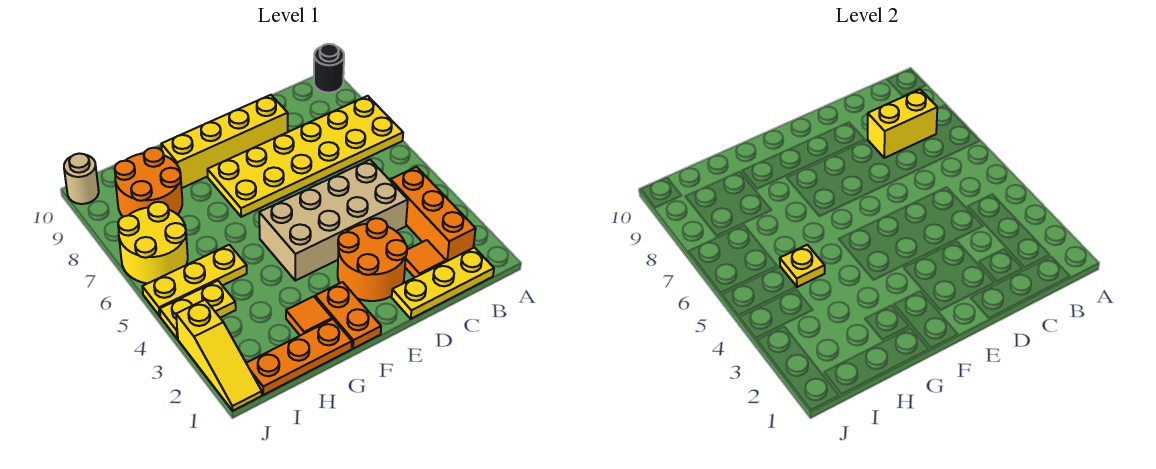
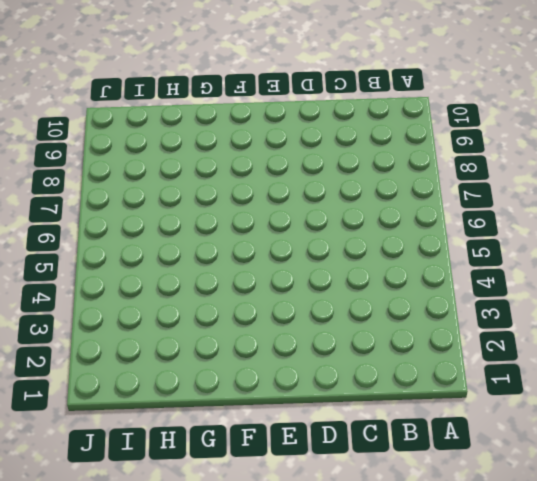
none -> yellow plate A7:F8 level 1
none -> black round brick A10 level 1
none -> yellow plate B1:D1 level 1

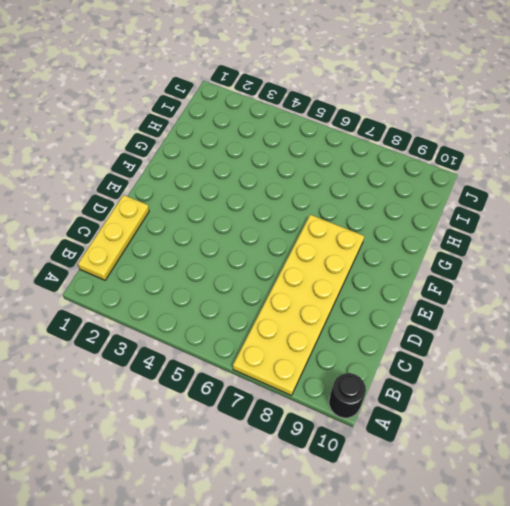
none -> orange brick B2:B4 level 1
none -> orange tile C2 level 1
none -> tan brick C4:F5 level 1

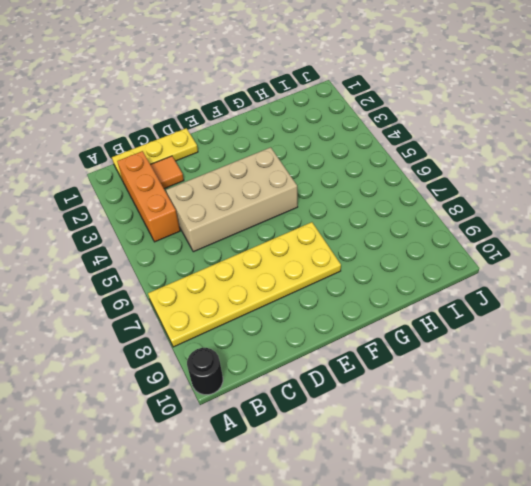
none -> orange round brick D2:E3 level 1
none -> yellow brick D9:G9 level 1
none -> orange plate F1:F2 level 1

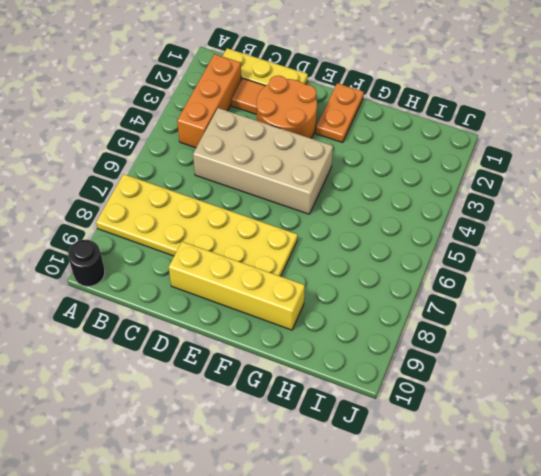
none -> orange plate G1:I1 level 1
none -> orange tile G2 level 1
none -> yellow plate H5:J5 level 1

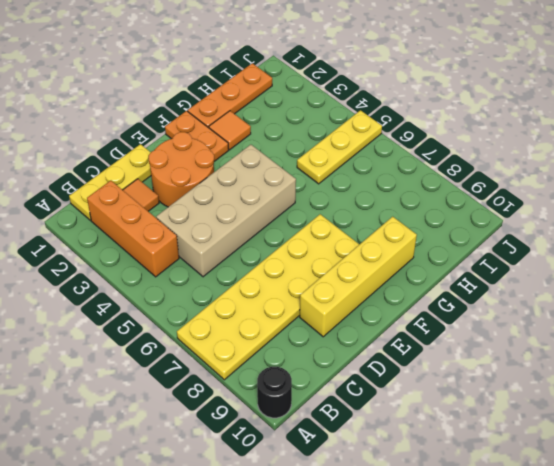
none -> orange round brick H8:I9 level 1
none -> yellow plate I4:J4 level 1
none -> yellow round brick I6:J7 level 1

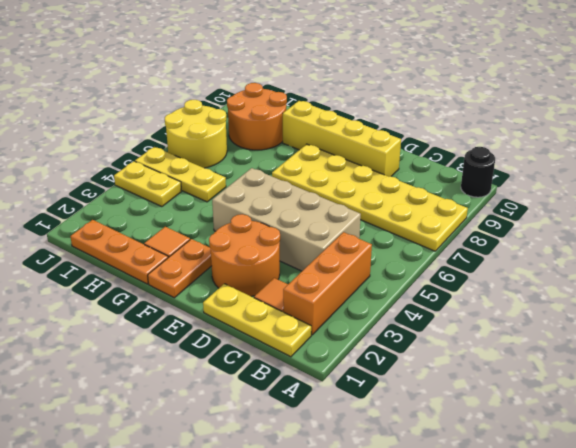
none -> yellow slope J1:J3 level 1 top 3
none -> tan round brick J10 level 1
none -> yellow brick B8:C8 level 2

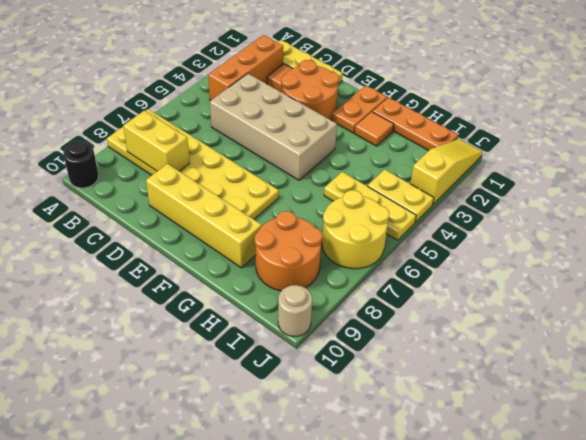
none -> yellow plate H5 level 2

